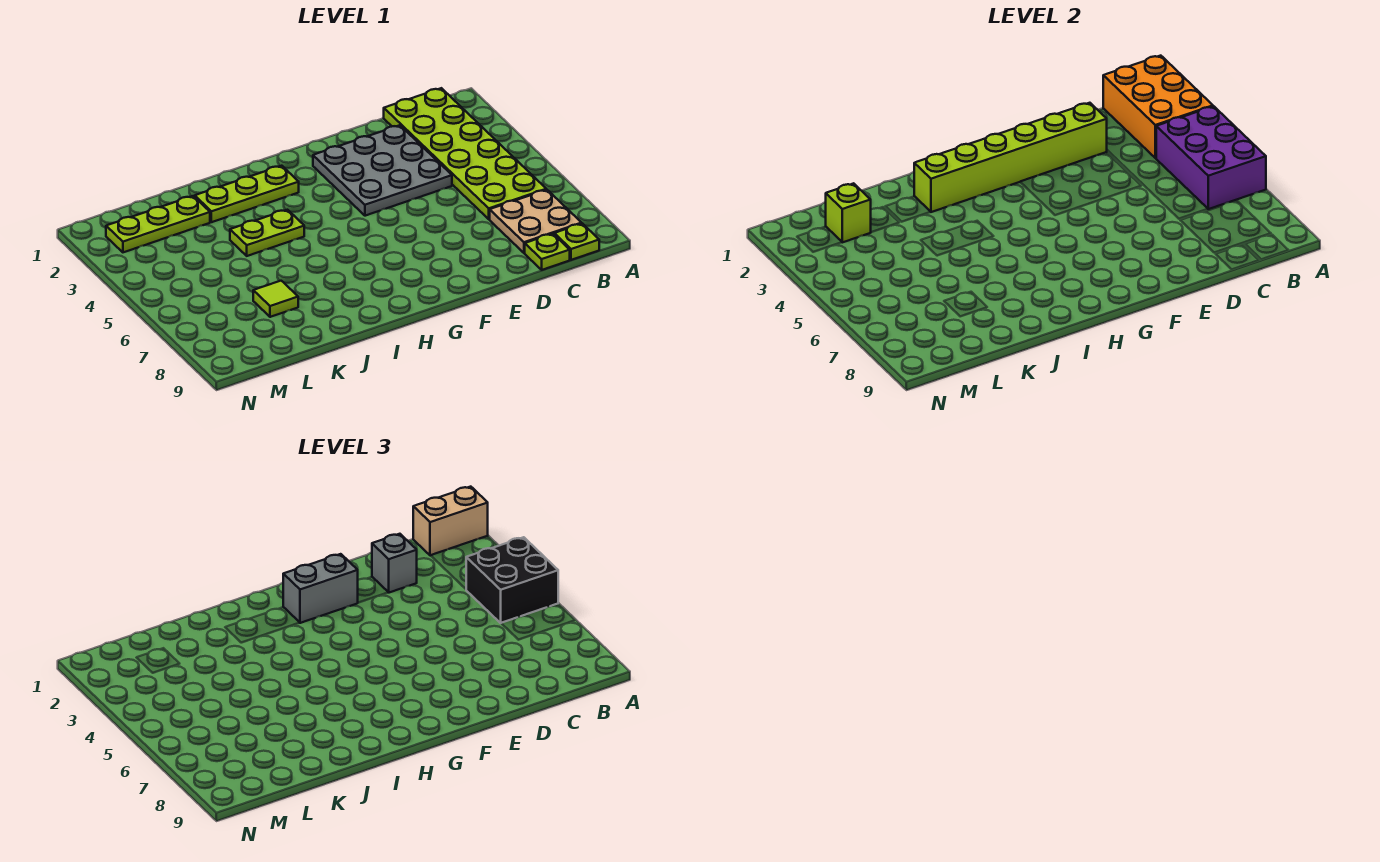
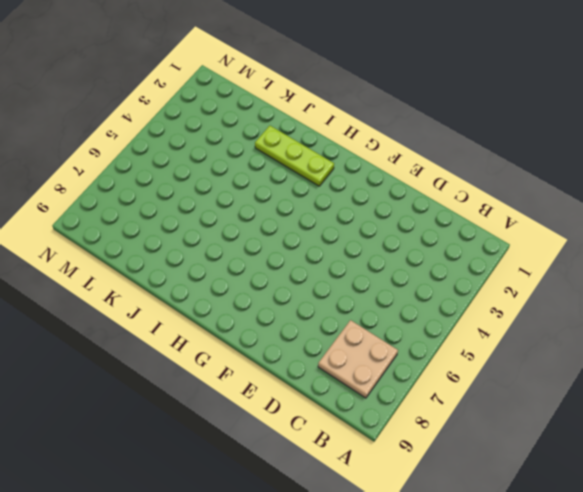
none -> lime plate B1:C6 level 1
none -> lime plate B9 level 1
none -> lime plate C9 level 1

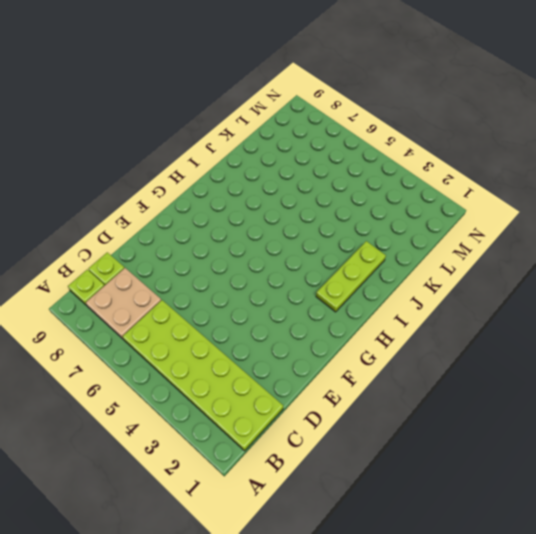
none -> grey plate D2:F4 level 1
none -> lime plate I4:J4 level 1
none -> lime plate K2:M2 level 1

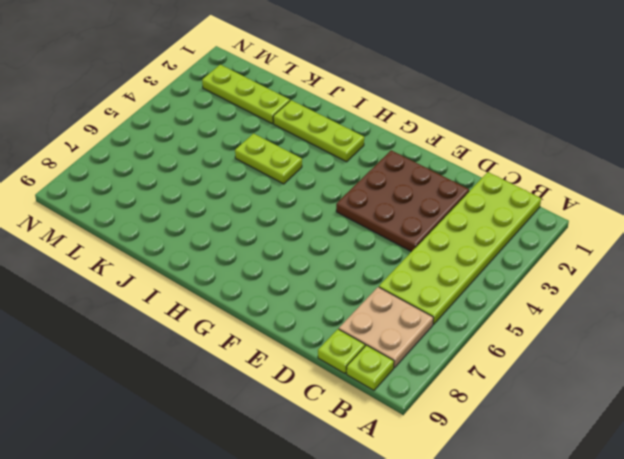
brown plate D2:F4 level 1 -> grey plate D2:F4 level 1
none -> lime tile K7 level 1
none -> orange brick A1:B3 level 2
none -> purple brick A4:B6 level 2

